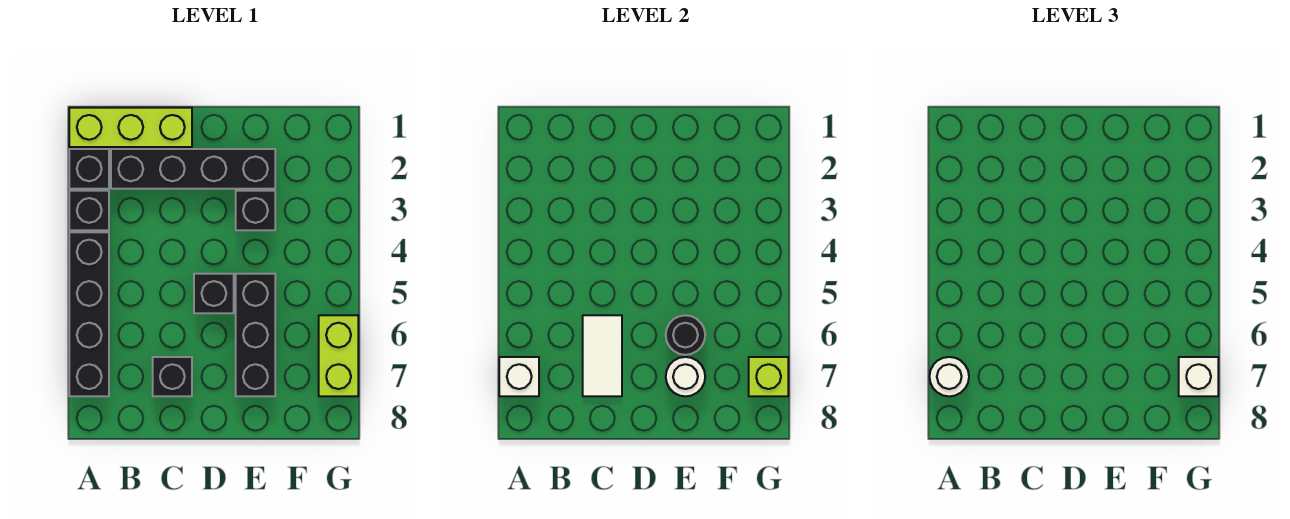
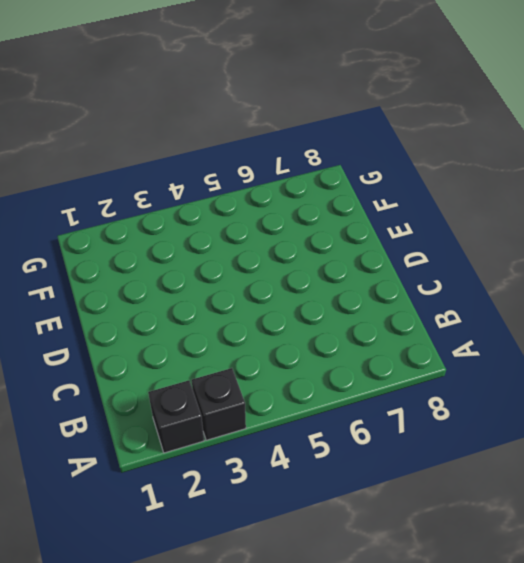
none -> lime brick A1:C1 level 1
none -> black brick A4:A7 level 1
none -> black brick B2:E2 level 1

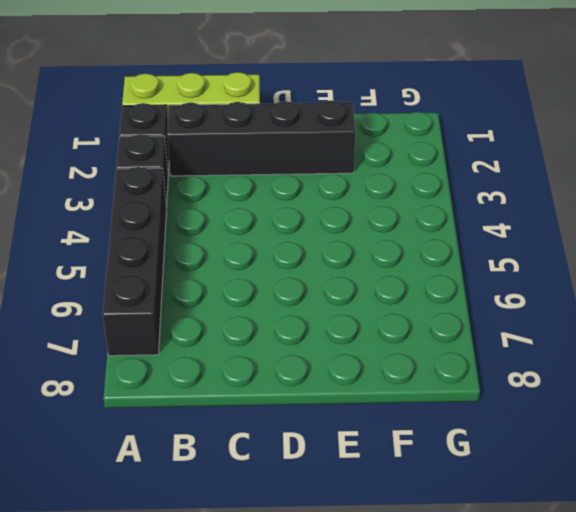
none -> black brick C7 level 1
none -> black brick D5 level 1
none -> black brick E3 level 1

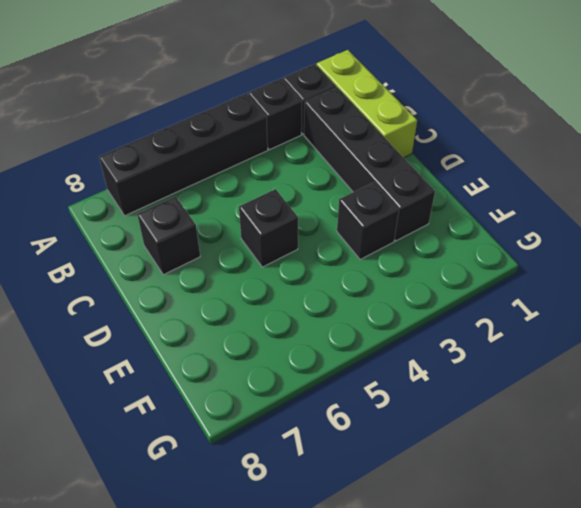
none -> black brick E5:E7 level 1
none -> lime brick G6:G7 level 1
none -> white brick A7 level 2

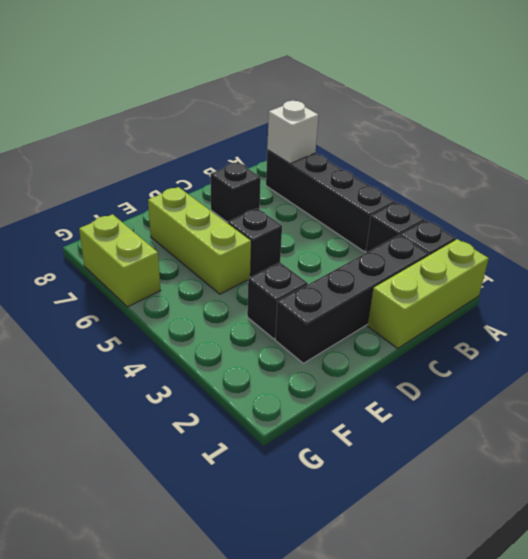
lime brick E5:E7 level 1 -> black brick E5:E7 level 1
none -> white tile C6:C7 level 2
none -> black round brick E6 level 2
none -> white round brick E7 level 2

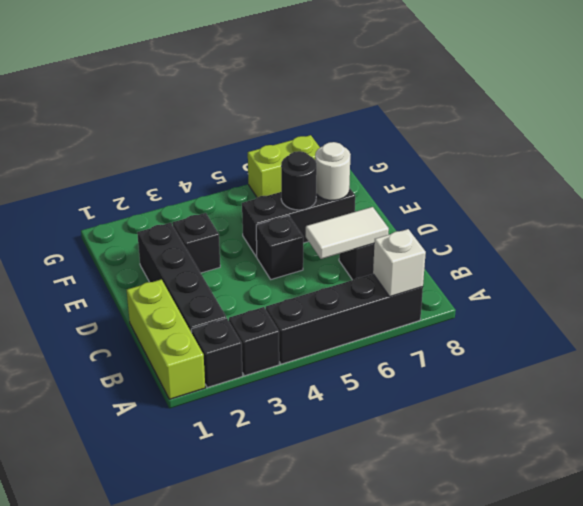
none -> lime brick G7 level 2
none -> white round brick A7 level 3
none -> white brick G7 level 3

